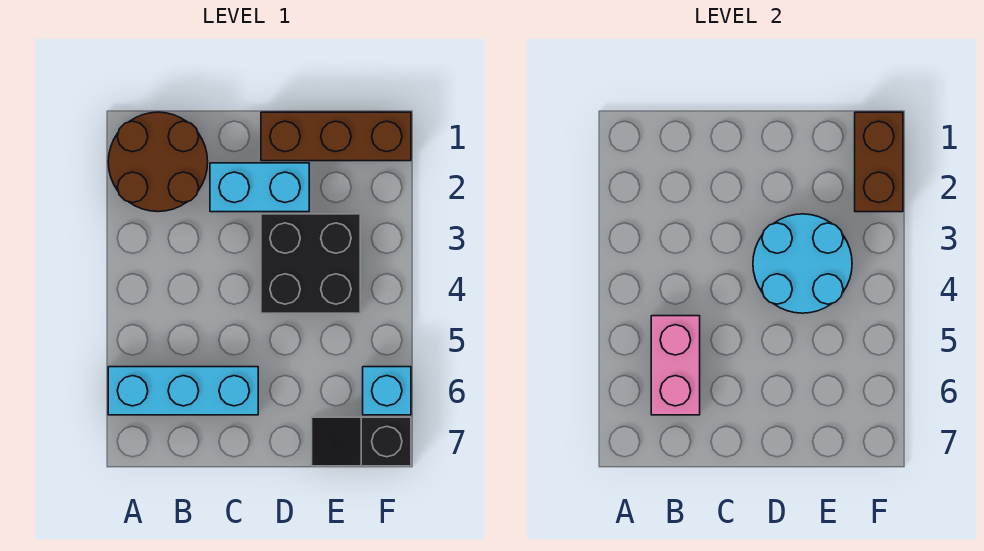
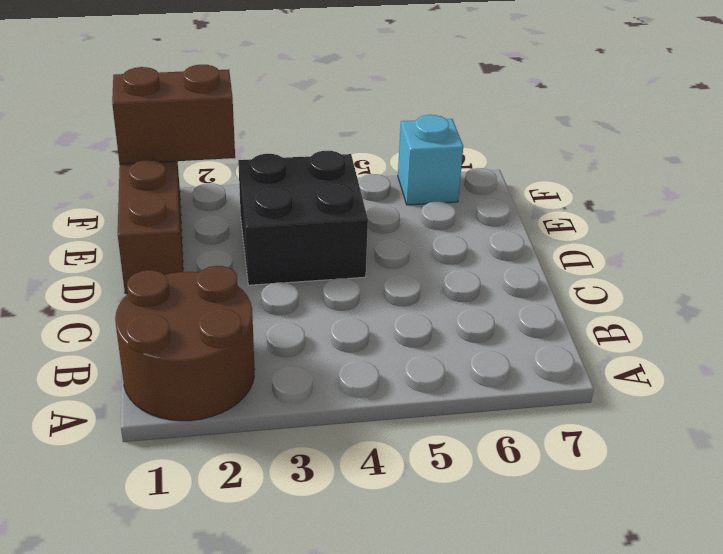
none -> cyan brick A6:C6 level 1
none -> cyan brick C2:D2 level 1

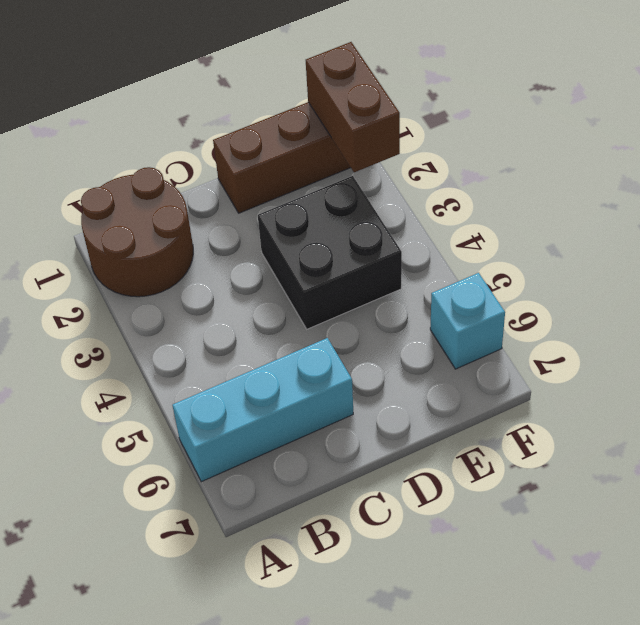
none -> cyan brick C2:D2 level 1
none -> black slope E7:F7 level 1 top F

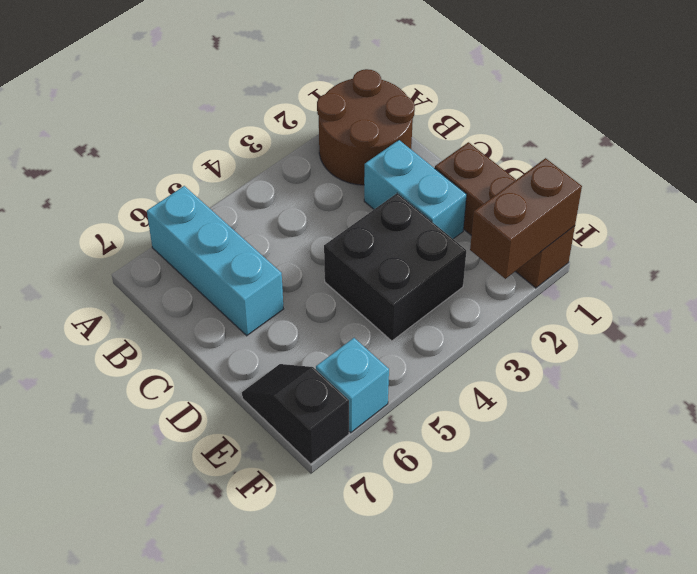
none -> pink brick B5:B6 level 2
none -> cyan round brick D3:E4 level 2

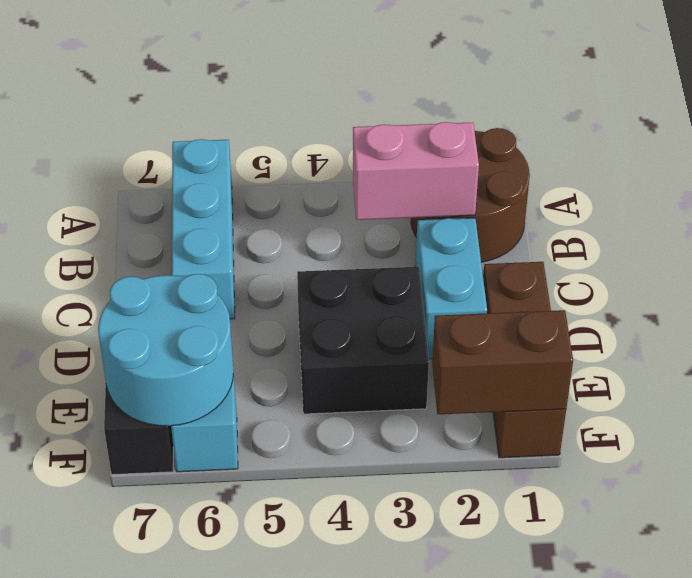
pink brick B2:B3 level 2 -> pink brick B5:B6 level 2
cyan round brick E6:F7 level 2 -> cyan round brick D3:E4 level 2

